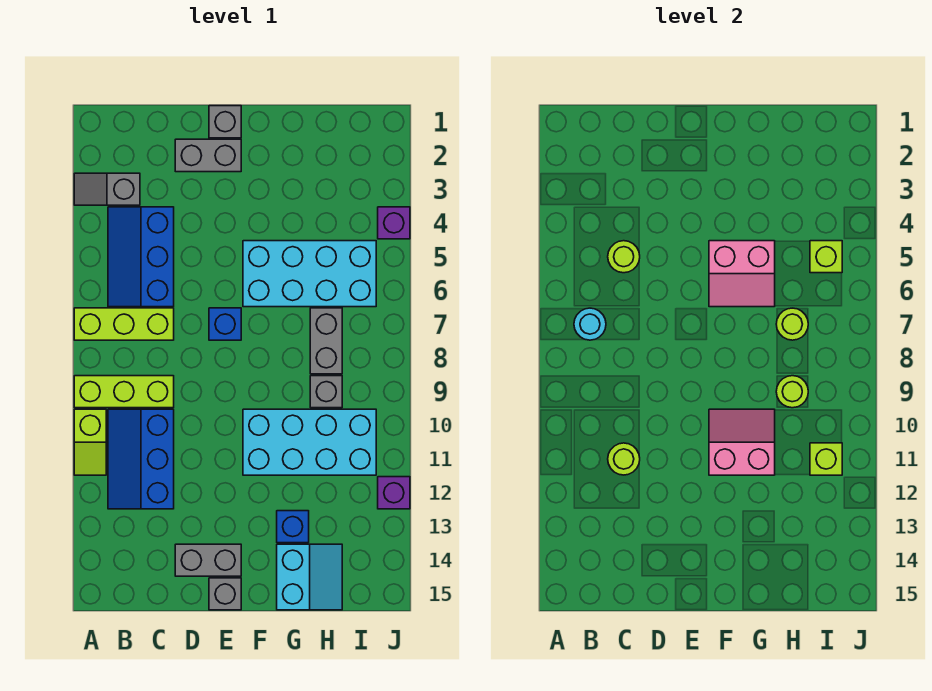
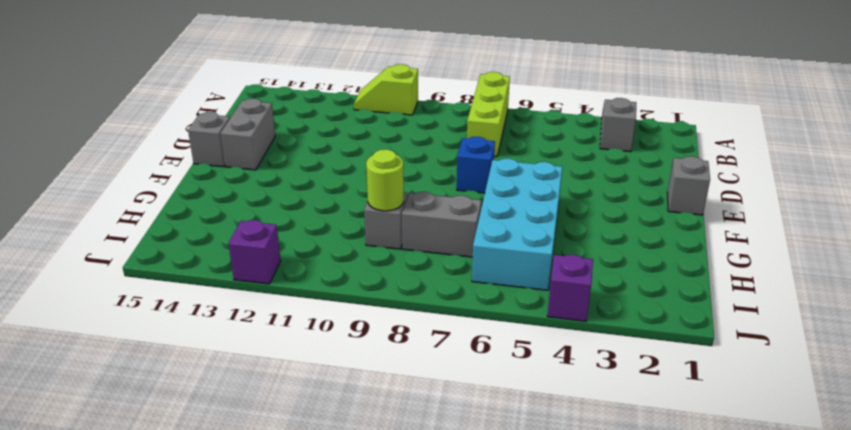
none -> lime brick A9:C9 level 1
none -> blue slope B4:C6 level 1 top C
none -> blue slope B10:C12 level 1 top C

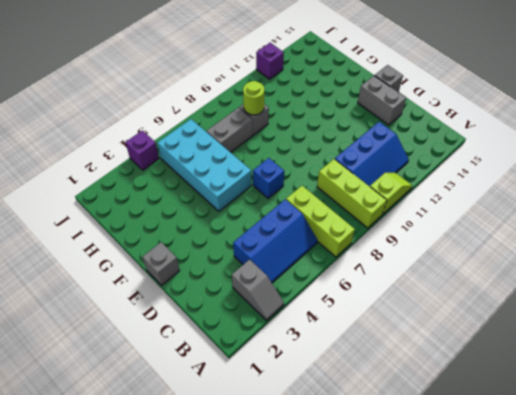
none -> grey brick D2:E2 level 1
none -> cyan brick F10:I11 level 1
none -> blue brick G13 level 1

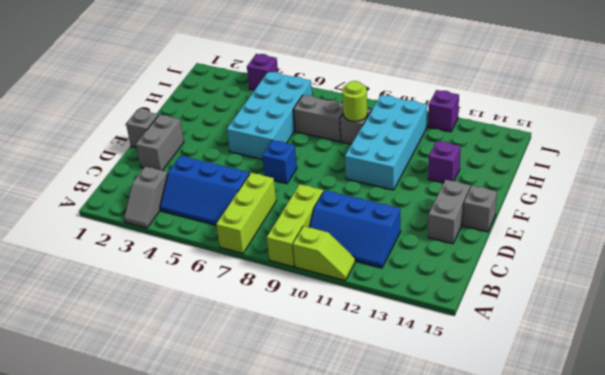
purple brick G13 level 1 -> blue brick G13 level 1
none -> cyan slope G14:H15 level 1 top G
none -> cyan round brick B7 level 2
none -> lime round brick C5 level 2

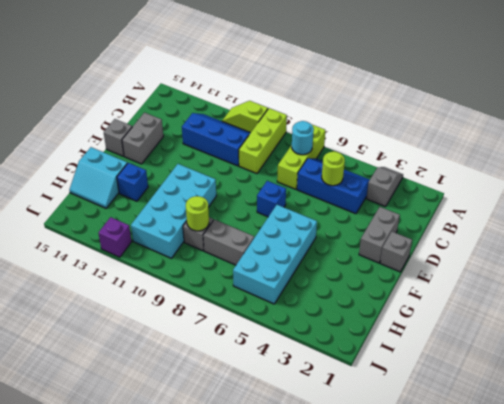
none -> purple brick J4 level 1
none -> lime round brick C11 level 2
none -> pink slope F5:G6 level 2 top 5

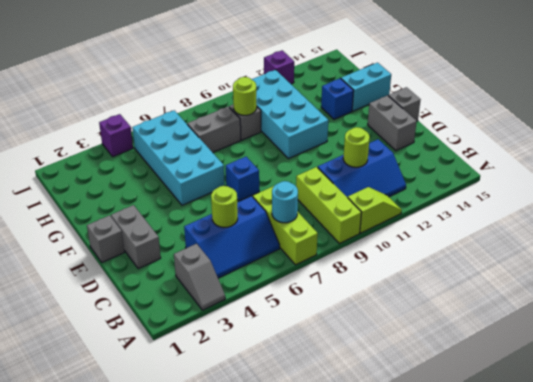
none -> pink slope F5:G6 level 2 top 5
none -> pink slope F10:G11 level 2 top 11
none -> lime round brick H7 level 2

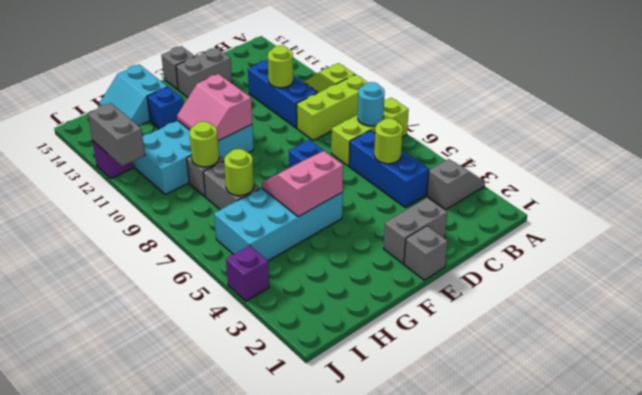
pink slope F10:G11 level 2 top F -> pink slope F10:G11 level 2 top 11
grey brick J11:J12 level 2 -> none
none -> lime brick I5 level 2
none -> lime brick I11 level 2

